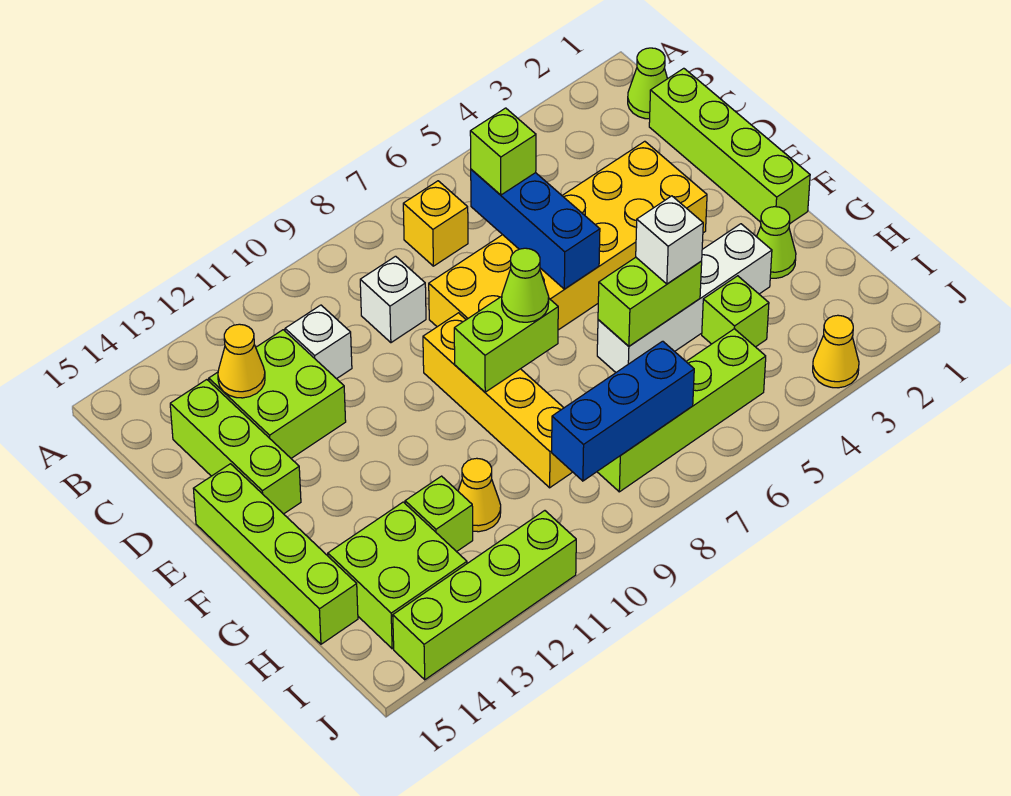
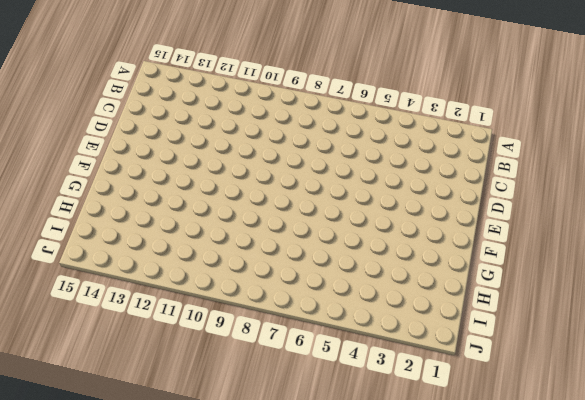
none -> lime cone B1 level 1
none -> yellow brick B7 level 1
none -> lime brick C1:F1 level 1

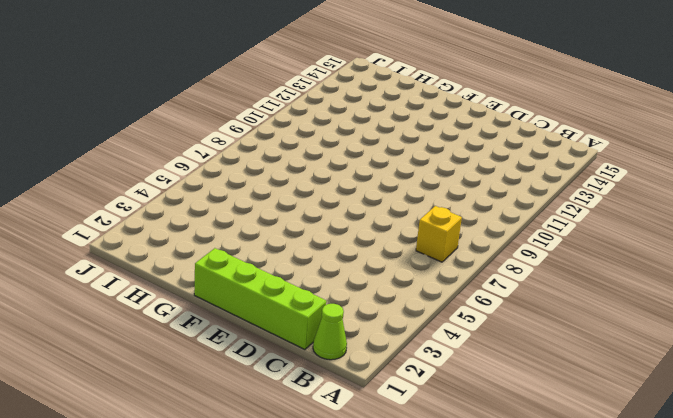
none -> white brick C9 level 1
none -> white brick C11 level 1
none -> lime brick C12:D13 level 1

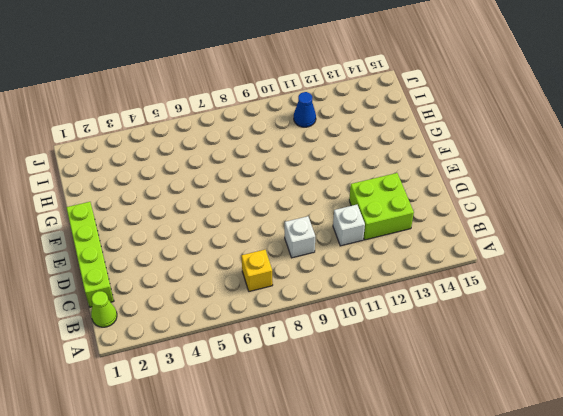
blue cone I11 level 1 -> none
none -> lime brick C14:E14 level 1
none -> yellow brick D3:E8 level 1
none -> yellow brick E9:H9 level 1

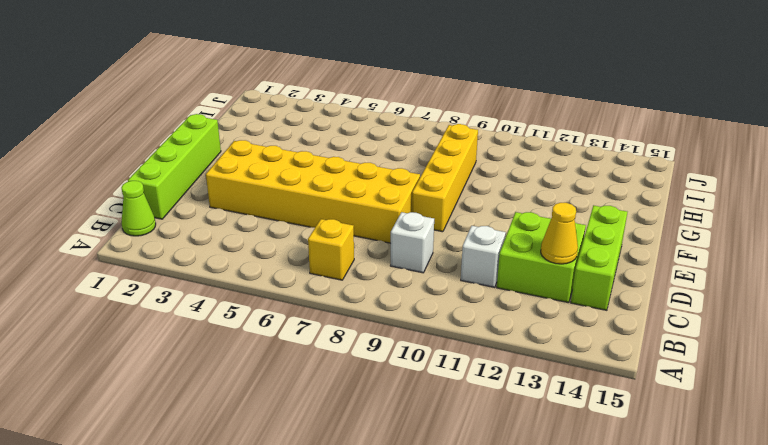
none -> lime brick E15:H15 level 1
none -> lime cone G2 level 1
none -> white brick G3:G6 level 1

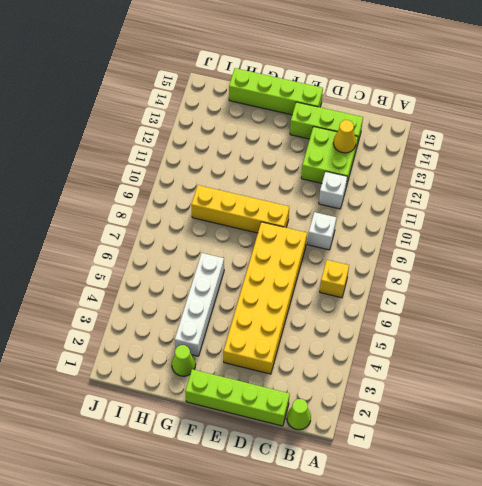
none -> lime brick H4 level 1
none -> yellow cone H11 level 1
none -> lime brick H12 level 1

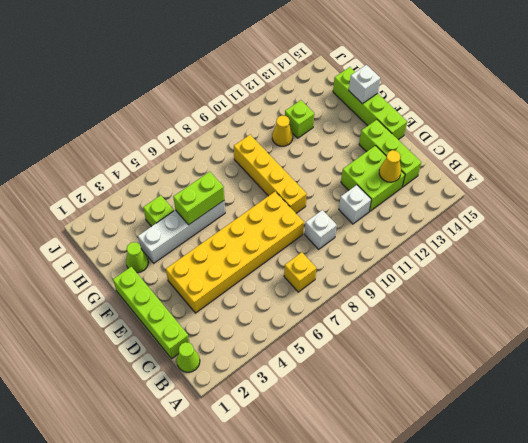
white brick G15 level 2 -> white brick G5 level 3
none -> lime brick H13:I14 level 1
none -> lime brick I5:I8 level 1
none -> yellow cone J3 level 1

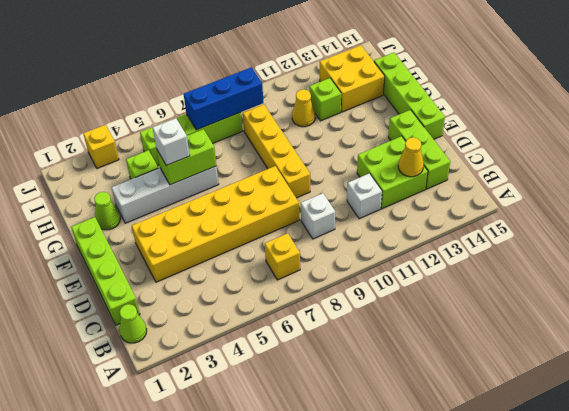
yellow brick H13:I14 level 1 -> lime brick H13:I14 level 1
yellow brick J3 level 1 -> yellow cone J3 level 1
none -> lime brick J11:J14 level 1
none -> blue brick C6:E6 level 2
none -> lime brick F8:F9 level 2

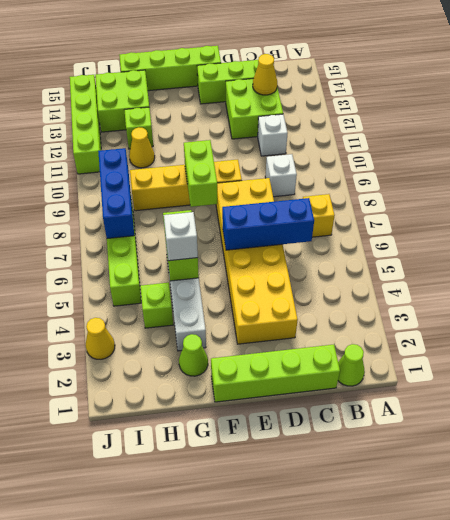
none -> lime brick C6 level 3
none -> lime cone F8 level 3

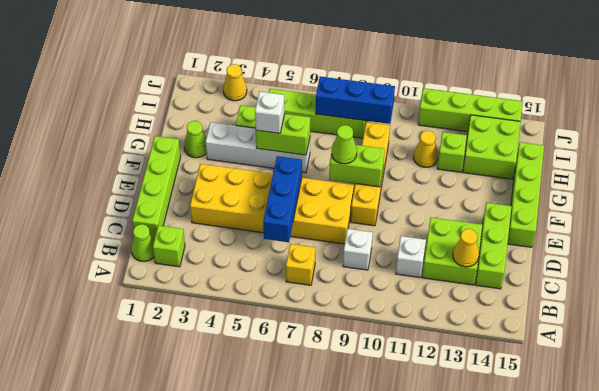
lime brick B2 level 1 -> lime brick C6 level 3

